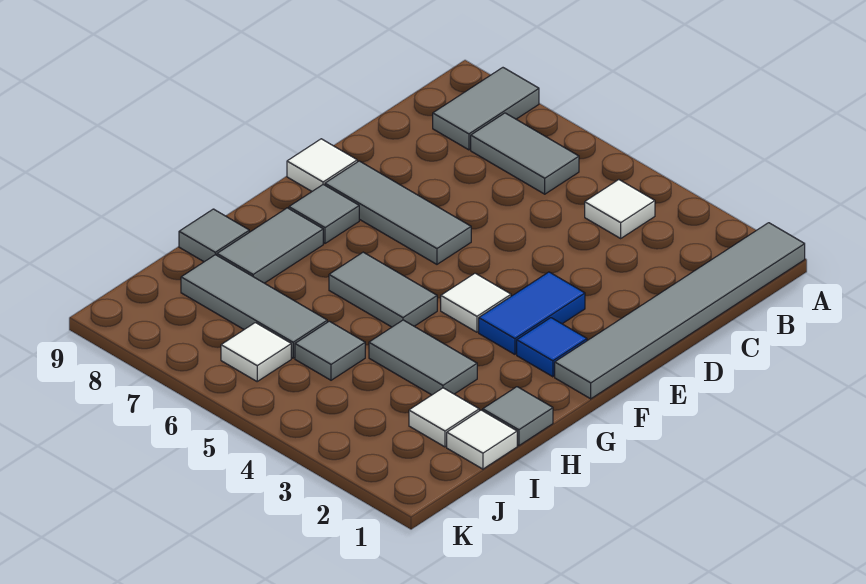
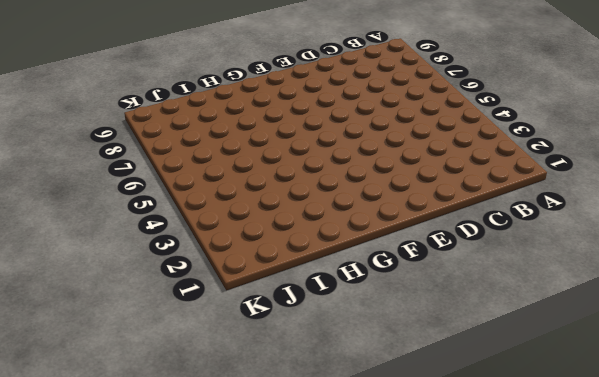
none -> grey tile A1:F1 level 1
none -> grey tile A8:B8 level 1
none -> white tile B4 level 1

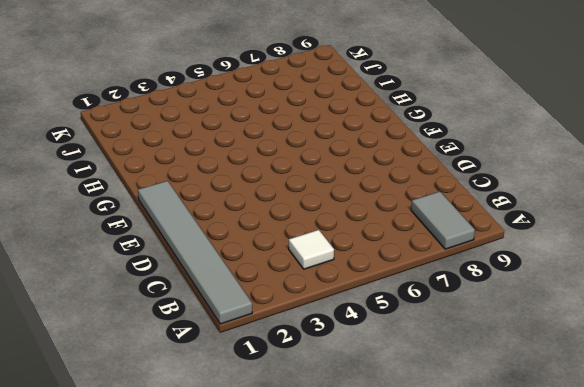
none -> grey tile B6:B7 level 1
none -> blue tile E3:F3 level 1
none -> grey tile E6:E8 level 1

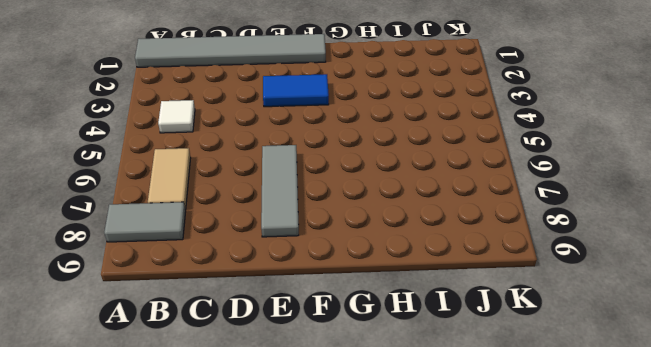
tan tile B6:B7 level 1 -> grey tile B6:B7 level 1
none -> white tile E9 level 1
none -> blue tile F2 level 1
none -> white tile F4 level 1

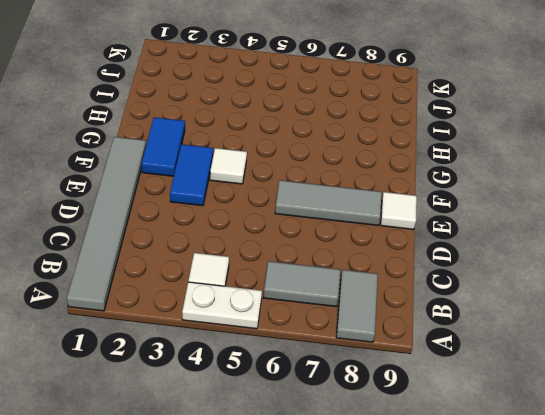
white plate A4:A5 level 1 -> none
blue tile F2:G2 level 1 -> blue tile F2 level 1
none -> grey tile F8 level 1
none -> grey tile G5:G6 level 1
none -> grey tile G8:H8 level 1

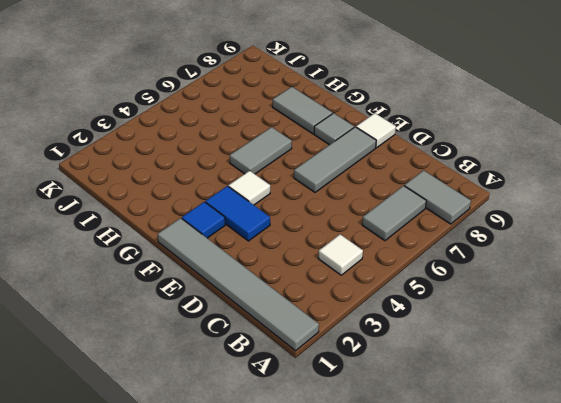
none -> grey tile H1 level 1
none -> grey tile H3:H4 level 1
none -> grey tile H9 level 1

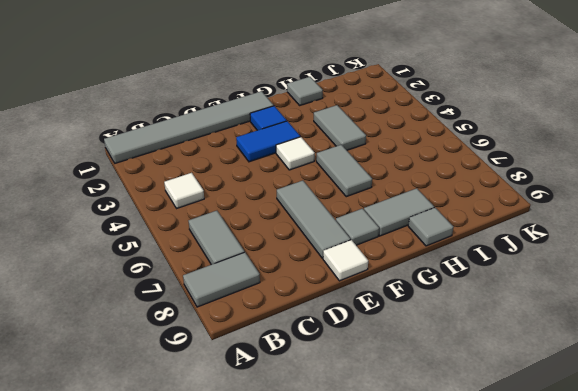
none -> white tile I1 level 1
none -> white tile I2 level 1
none -> grey tile I5 level 1

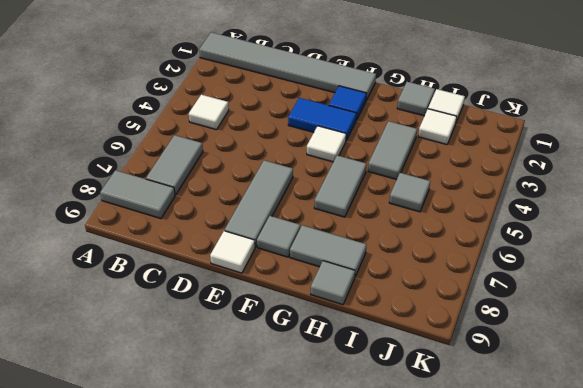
none -> grey tile I6:I8 level 1
none -> white tile J6 level 1

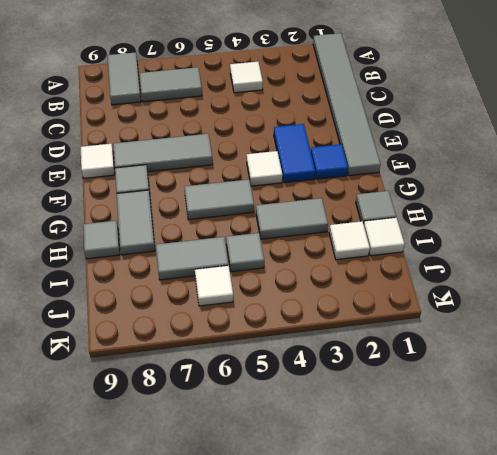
grey tile I6:I7 level 1 -> grey tile I6:I8 level 1

